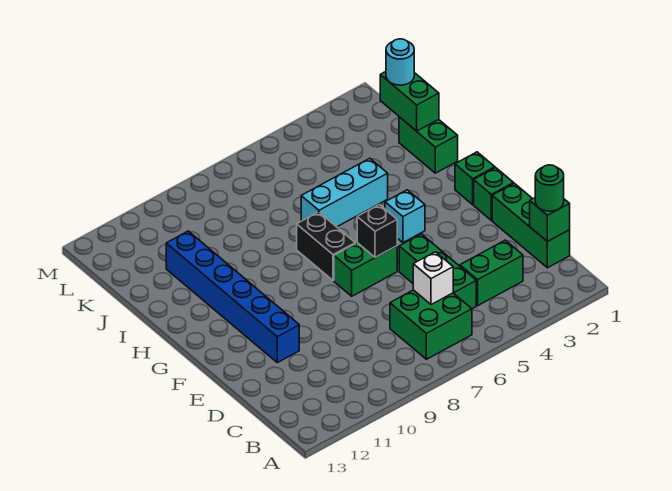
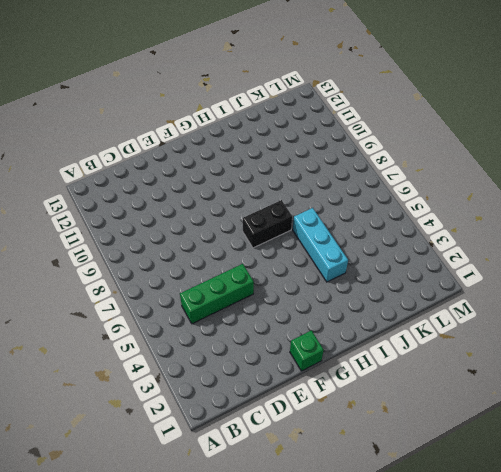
none -> green brick B6:C7 level 1
none -> green brick C1:E1 level 1
none -> green brick C3:C4 level 1

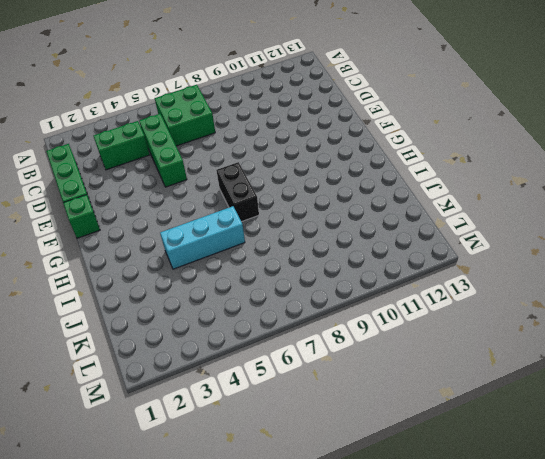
none -> blue brick E11:J11 level 1
none -> green brick F6:F7 level 1
none -> green brick G1 level 1

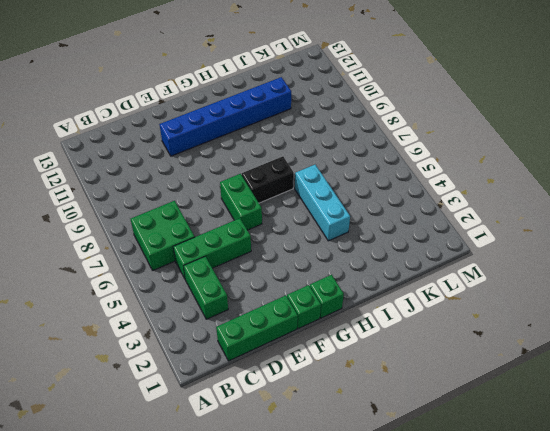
none -> cyan brick G4 level 1
none -> green brick I1:J1 level 1
none -> green brick C1 level 2

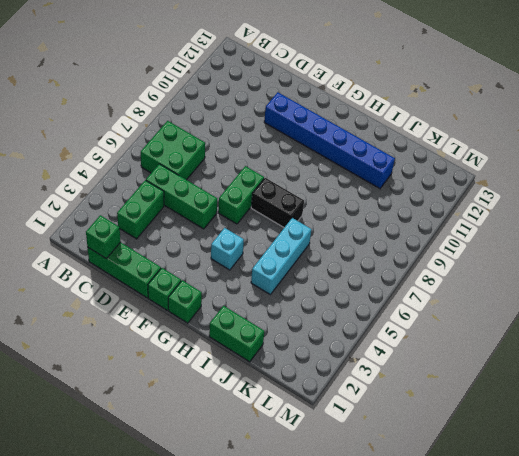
none -> white brick C6 level 2
none -> black brick F6 level 2
none -> green brick J1:K1 level 2

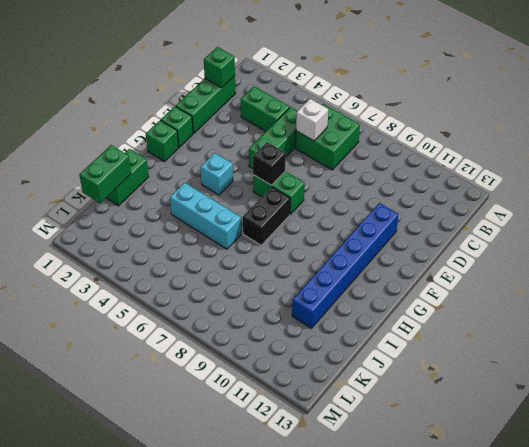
none -> green round brick C1 level 3
none -> cyan round brick K1 level 3

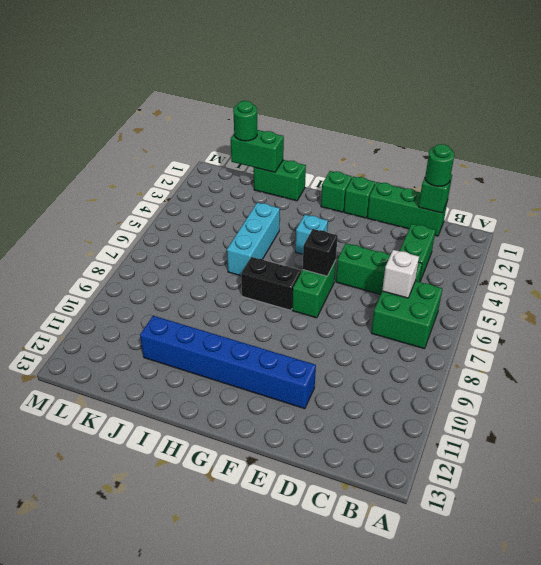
green round brick K1 level 3 -> cyan round brick K1 level 3

